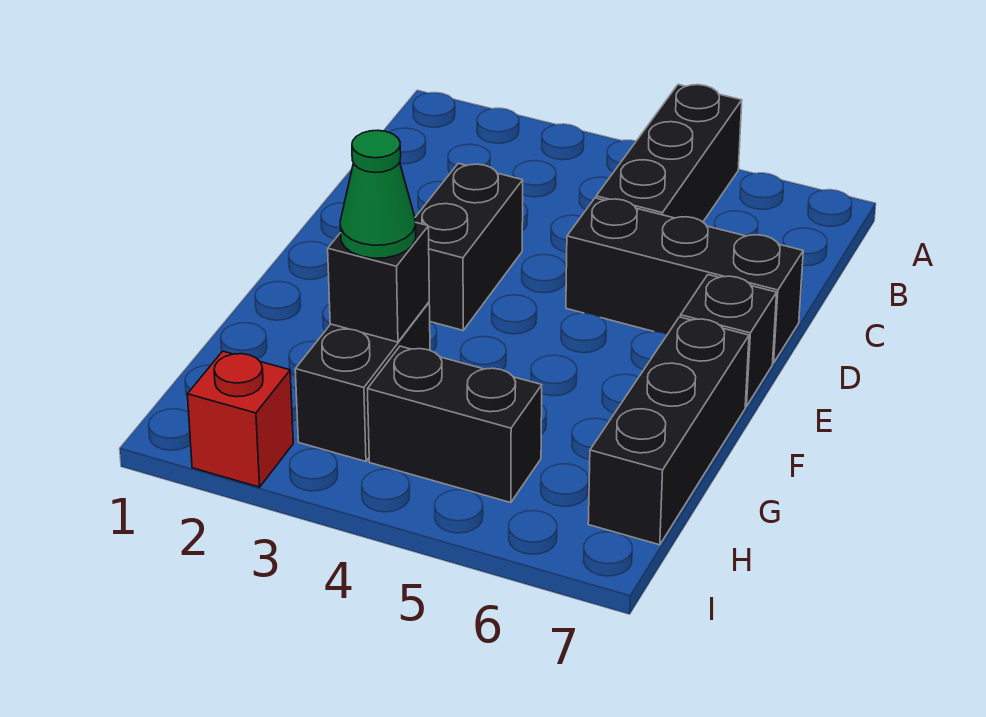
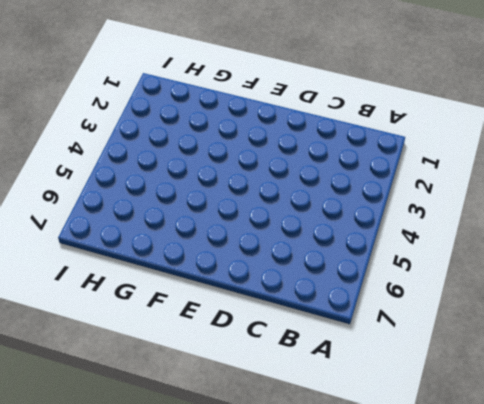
none -> black brick A5:C5 level 1
none -> black brick D3:E3 level 1

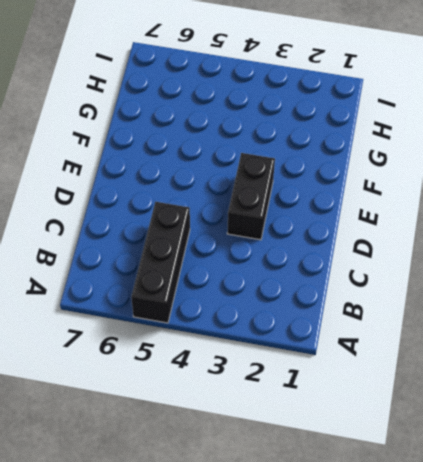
none -> black brick D5:D7 level 1
none -> black brick E7 level 1

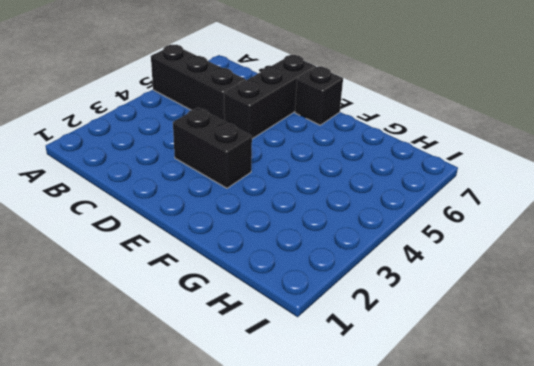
none -> black brick F7:H7 level 1
none -> black brick G3:H3 level 1

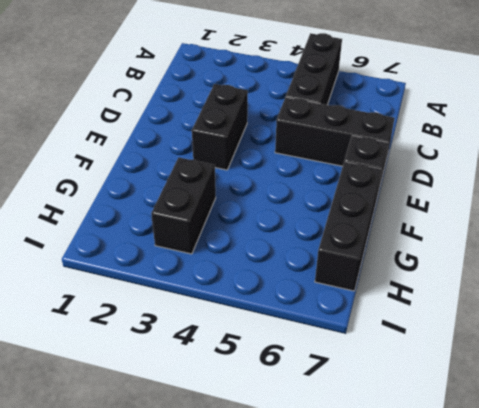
none -> black brick H4:H5 level 1
none -> red brick I2 level 1

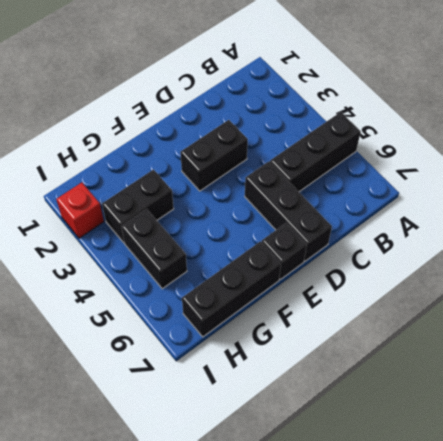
none -> black brick G3 level 2
none -> green cone G3 level 3

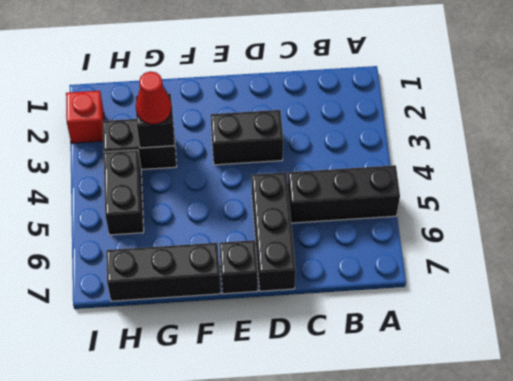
red cone G3 level 3 -> green cone G3 level 3

